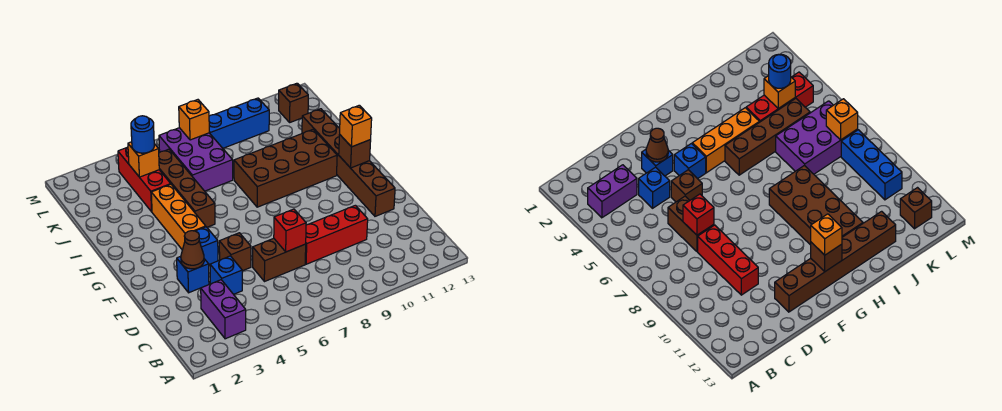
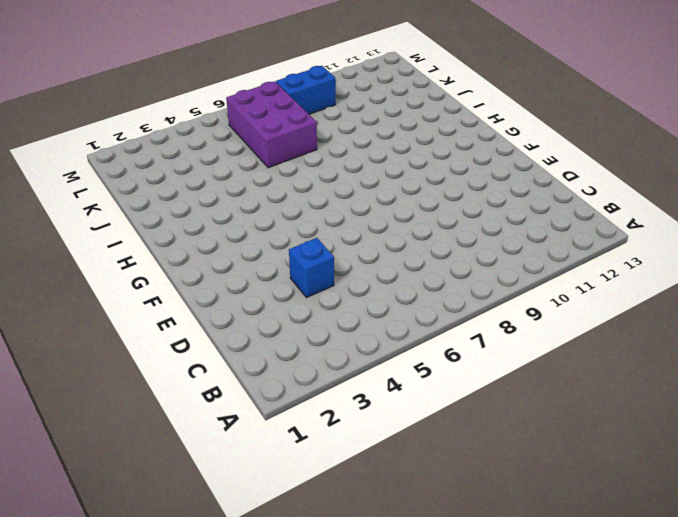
blue brick L8:L9 level 1 -> blue brick L8:L10 level 1
none -> purple brick B3:C3 level 1
none -> brown brick D6:D7 level 1
none -> red brick D8:D10 level 1

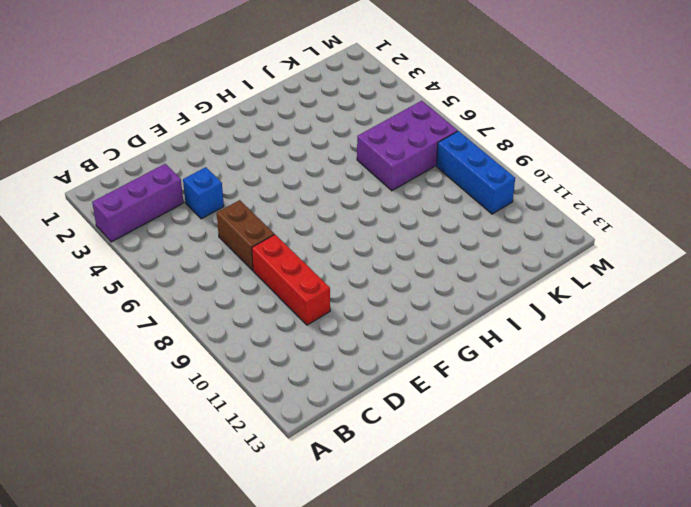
purple brick A3:C3 level 1 -> purple brick B3:C3 level 1
none -> blue brick E3 level 1
none -> brown brick E5 level 1
none -> brown brick E12:J12 level 1

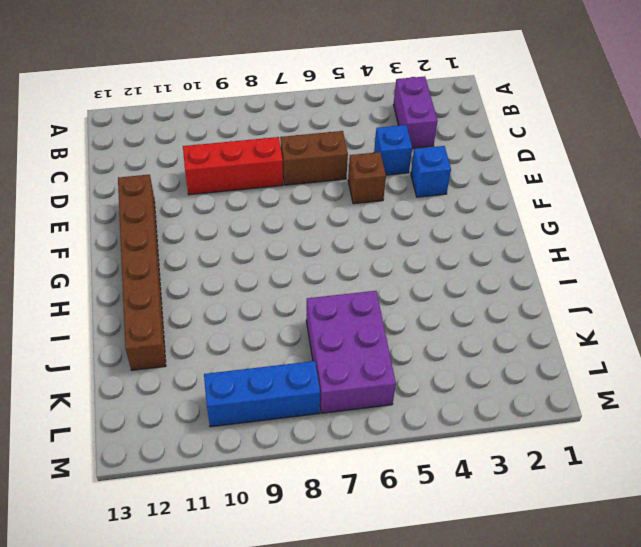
none -> blue brick F4 level 1
none -> orange brick G4:I4 level 1
none -> brown brick H5:K5 level 1

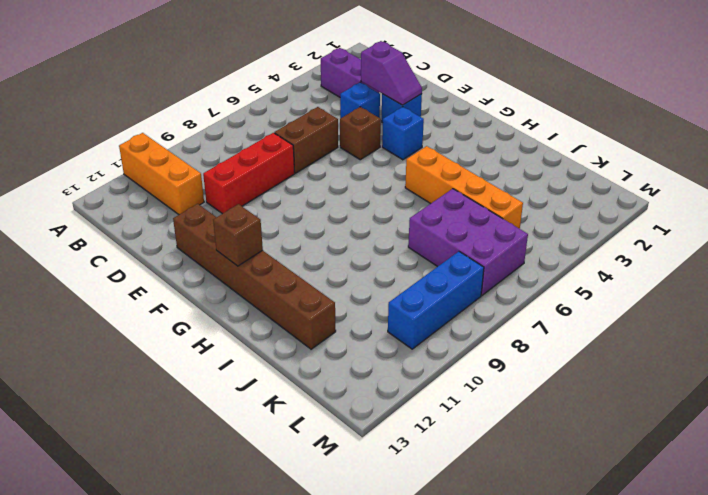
orange brick A11:C11 level 1 -> orange brick G4:I4 level 1
purple slope D3:E3 level 2 top D -> brown cone E3 level 2
orange brick H5:K5 level 1 -> brown brick H5:K5 level 1
none -> brown brick H8:I11 level 1
none -> red brick J4:L4 level 1
none -> brown brick L12 level 1

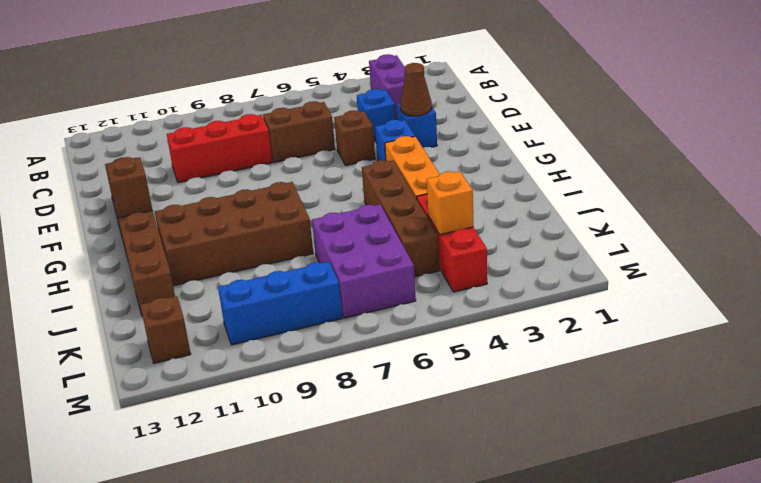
none -> red brick D7 level 2
none -> orange brick L7 level 2
none -> orange brick G12 level 3

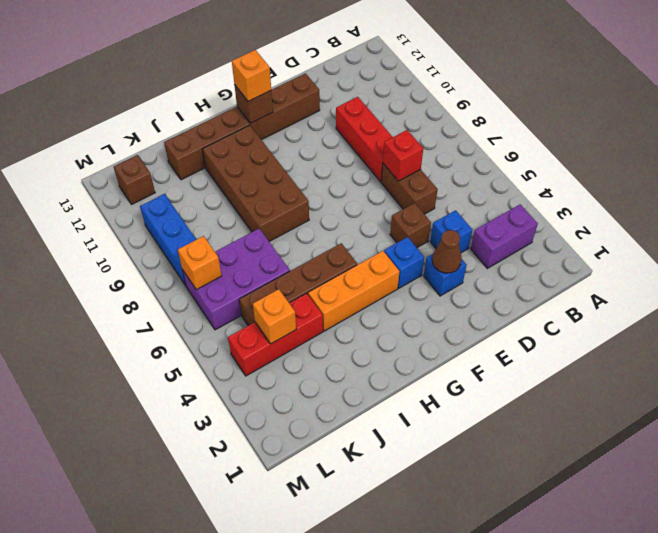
none -> blue round brick K4 level 3

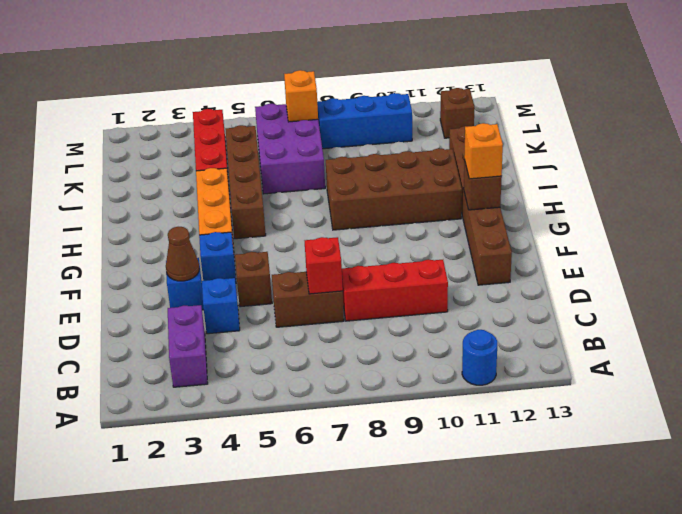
blue round brick A11 level 1 -> blue round brick K4 level 3
none -> orange brick K4 level 2

